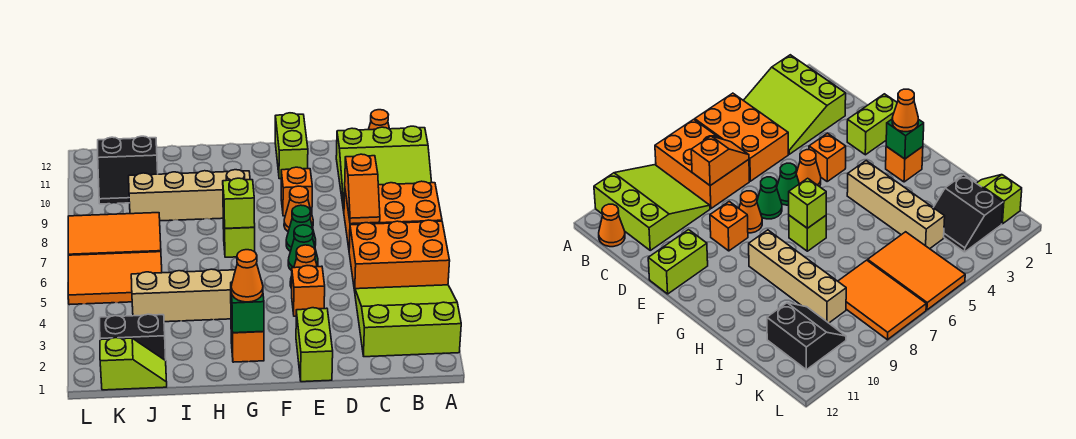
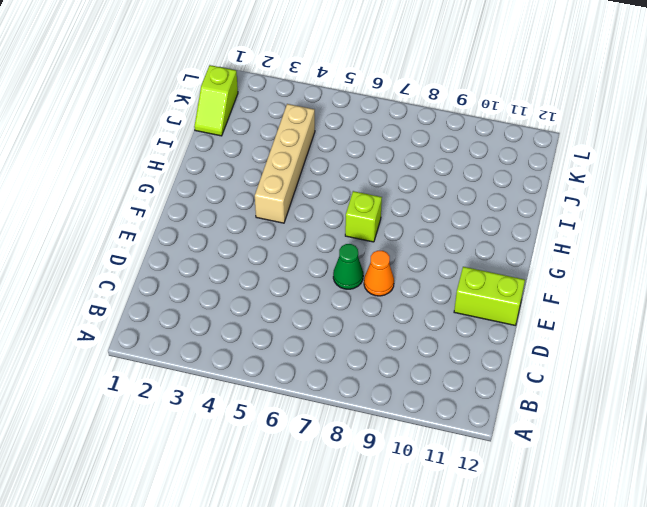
none -> lime slope A2:C4 level 1 top 2
none -> orange brick A5:C6 level 1
none -> orange brick A7:C8 level 1

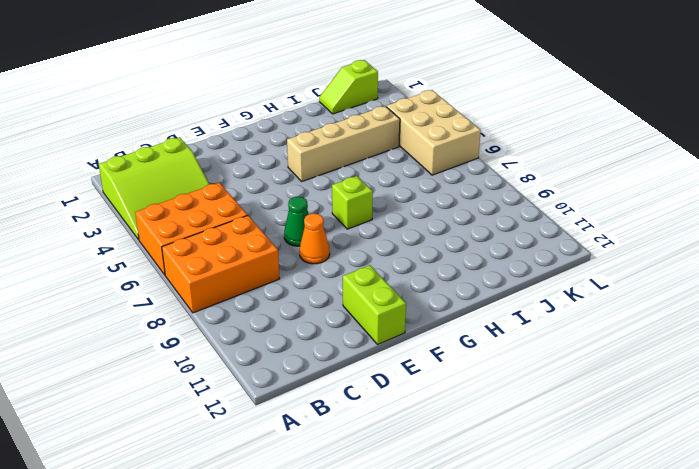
tan brick K4:L6 level 1 -> orange tile J5:L6 level 1
none -> lime slope A9:C11 level 1 top 11
none -> orange cone B12 level 1
none -> lime brick E1:E2 level 1

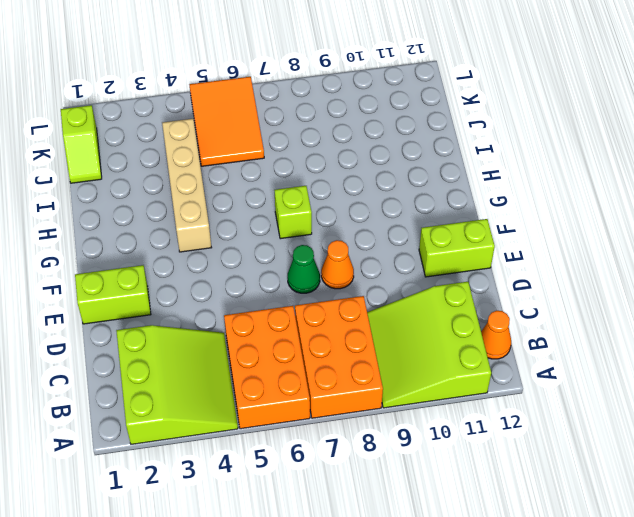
none -> orange brick E4 level 1
none -> orange cone E5 level 1
none -> green cone E6 level 1

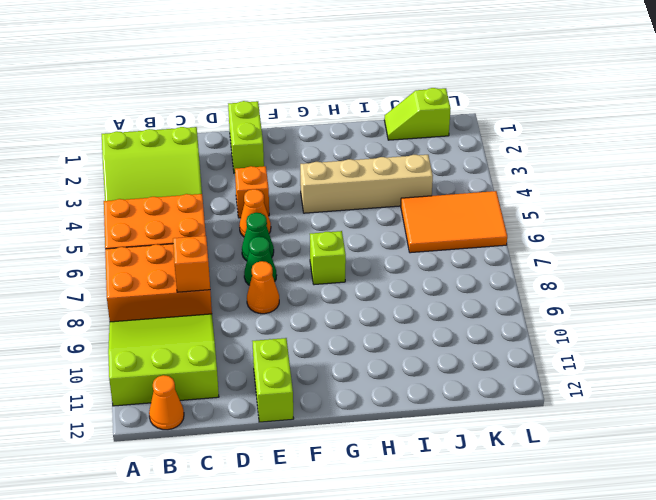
none -> orange brick E9 level 1
none -> orange brick G2 level 1
none -> tan brick G9:J9 level 1

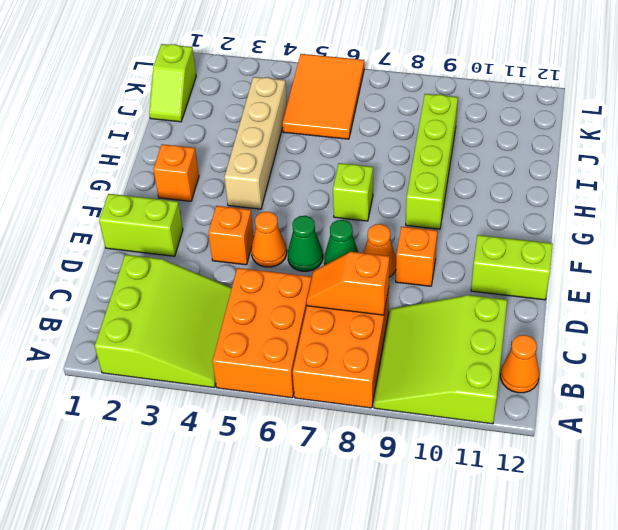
lime brick G9:J9 level 1 -> tan brick G9:J9 level 1
none -> black slope J2:K3 level 1 top 2
none -> orange tile J7:L8 level 1
none -> black slope J10:K11 level 1 top 11

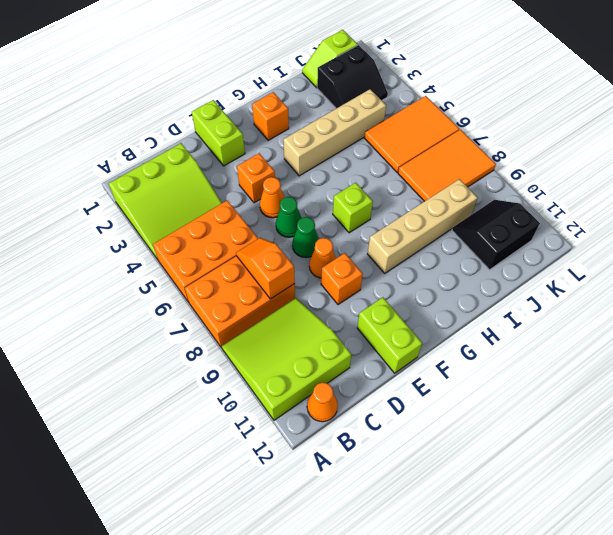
none -> green brick G2 level 2
none -> lime brick G7 level 2
none -> orange cone G2 level 3

